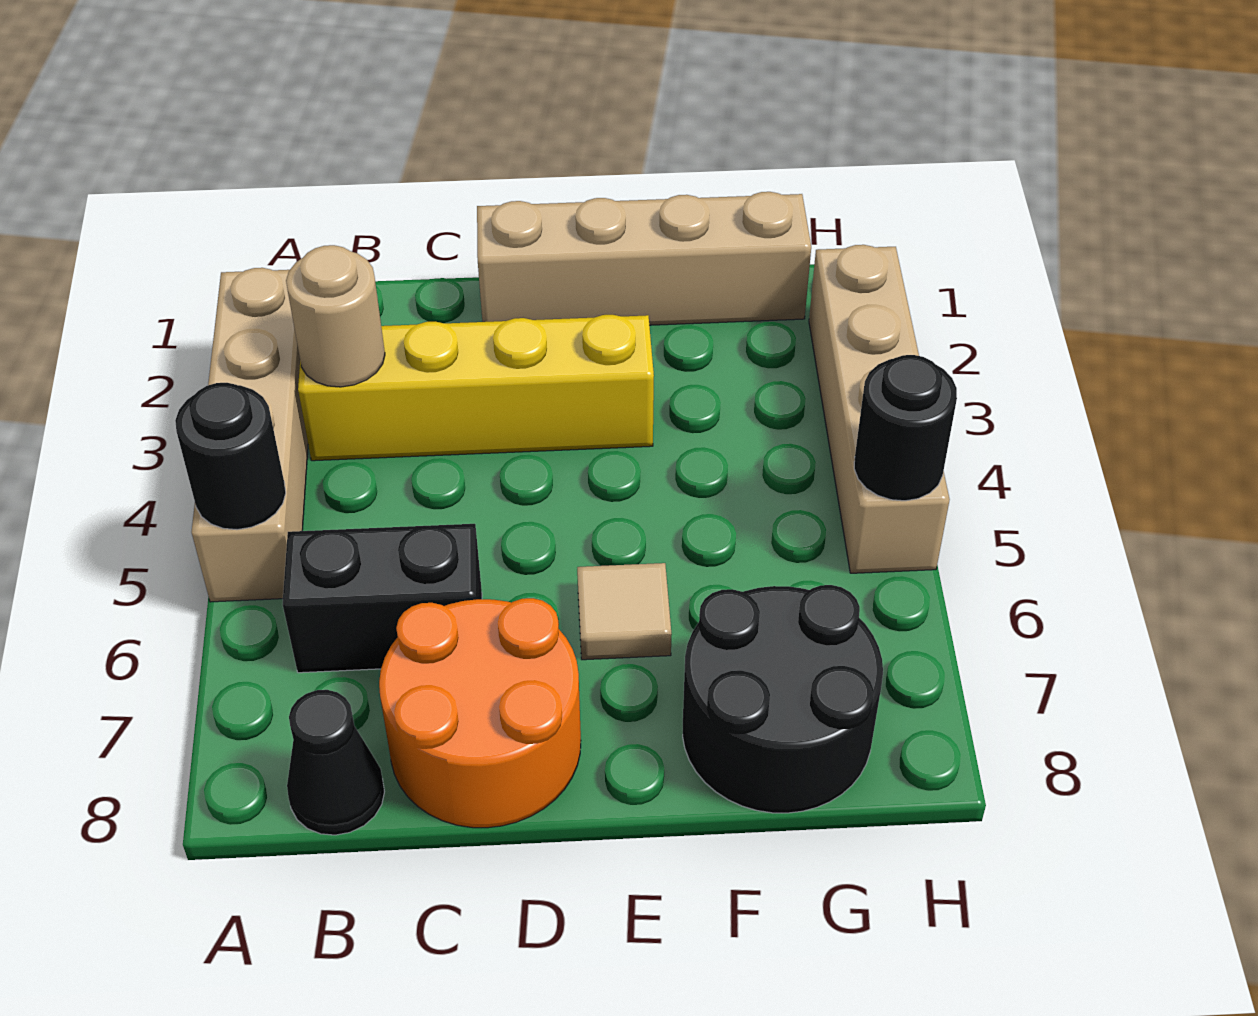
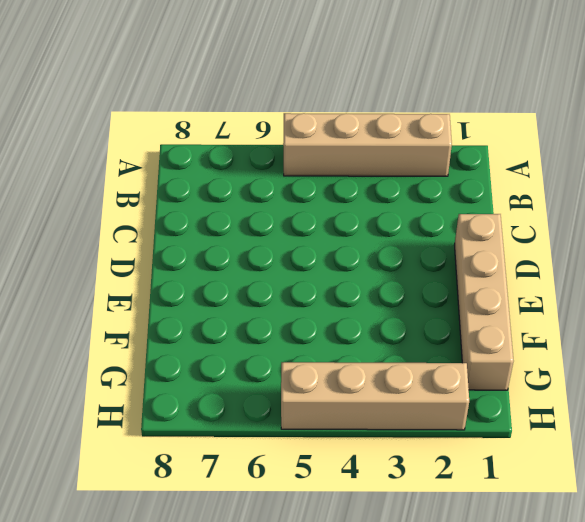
none -> yellow brick B3:E3 level 1
none -> black brick B6:C6 level 1
none -> black cone B8 level 1

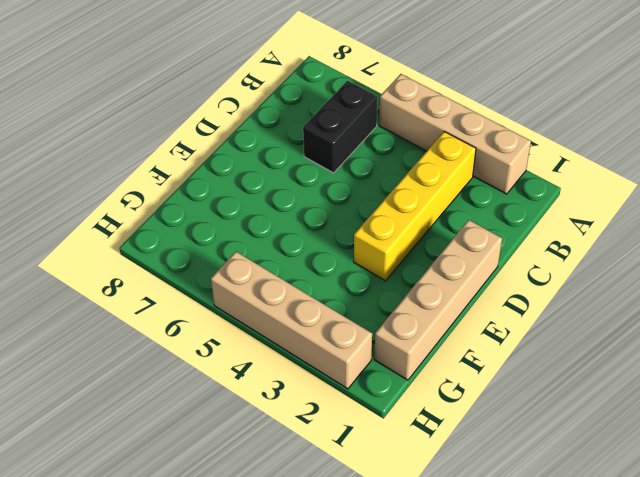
none -> black cone B8 level 1
none -> orange round brick C7:D8 level 1
none -> tan tile E6 level 1

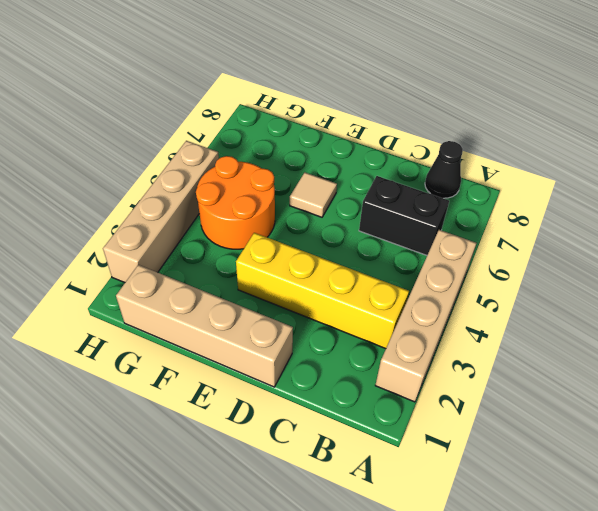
orange round brick F4:G5 level 1 -> orange round brick C7:D8 level 1
none -> black round brick F7:G8 level 1
none -> black round brick A5 level 2
none -> tan round brick B3 level 2

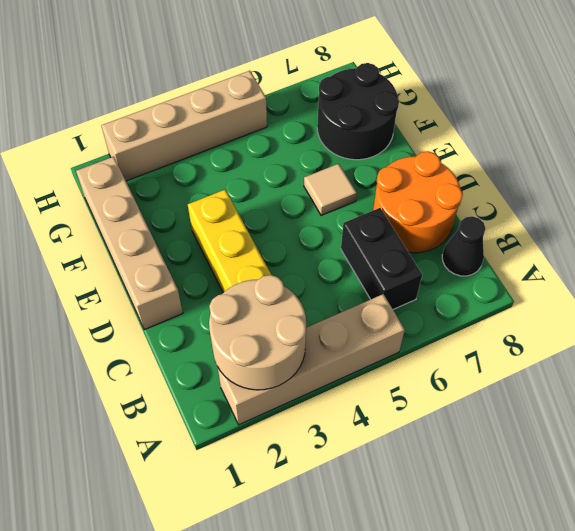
tan round brick A2:B3 level 2 -> tan round brick B3 level 2
none -> black round brick A5 level 2
none -> black round brick H5 level 2

